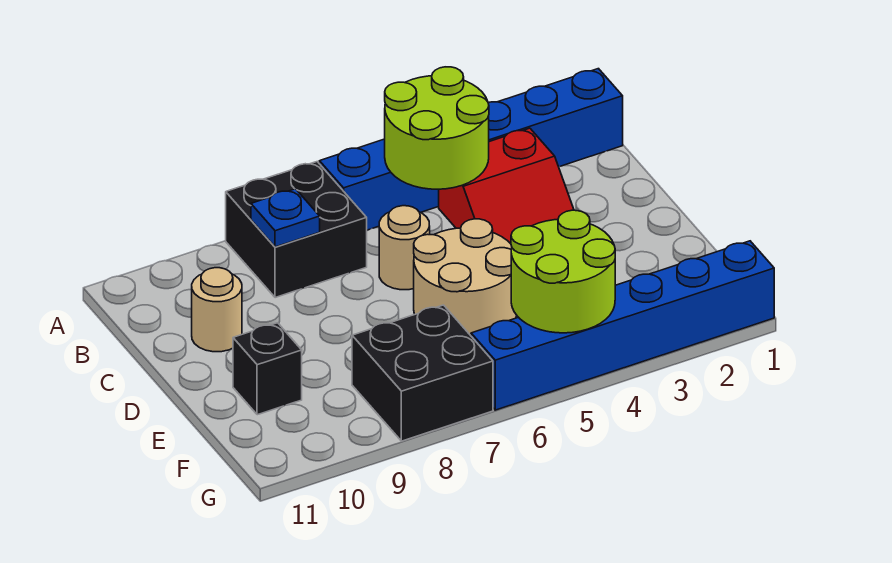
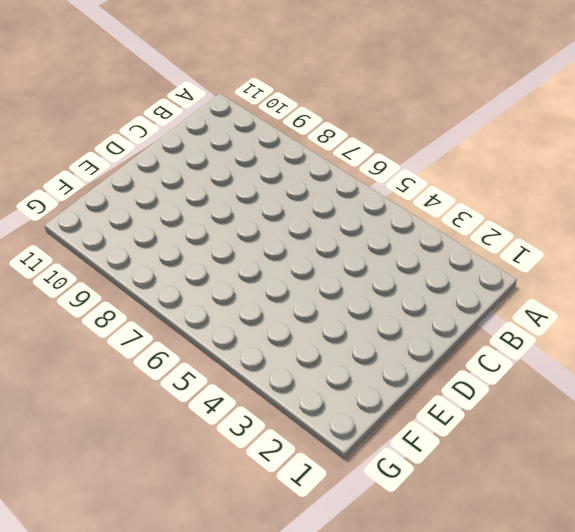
none -> blue brick A1:A6 level 1
none -> black brick A7:B8 level 1
none -> red slope B3:C4 level 1 top B

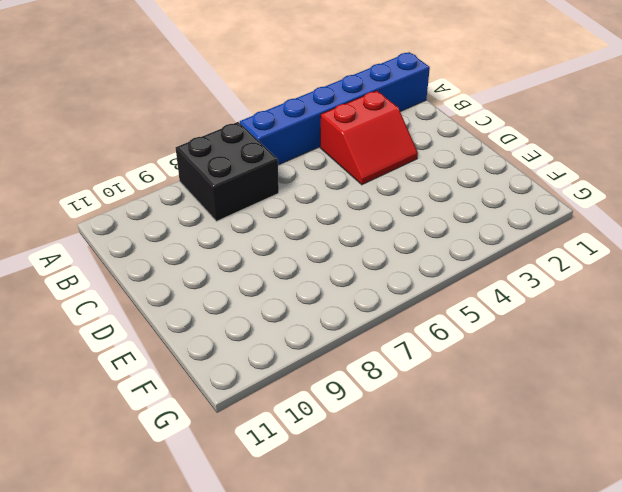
none -> tan round brick C6 level 1
none -> tan round brick C10 level 1
none -> tan round brick D5:E6 level 1

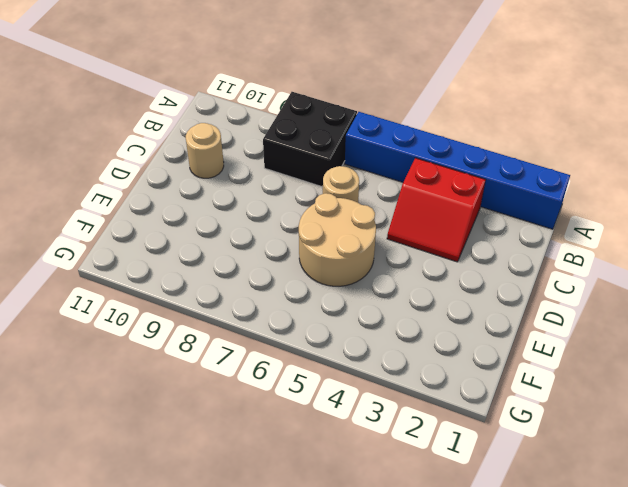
none -> black brick E10 level 1
none -> black brick F7:G8 level 1
none -> blue brick G1:G6 level 1

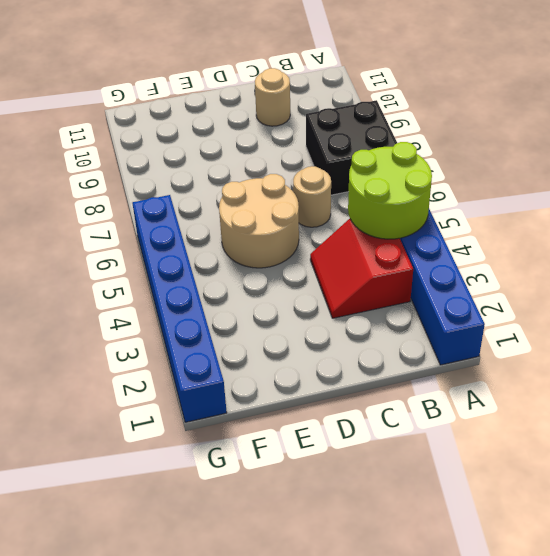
none -> black brick E10 level 1
none -> black brick F7:G8 level 1
none -> blue plate B8 level 2

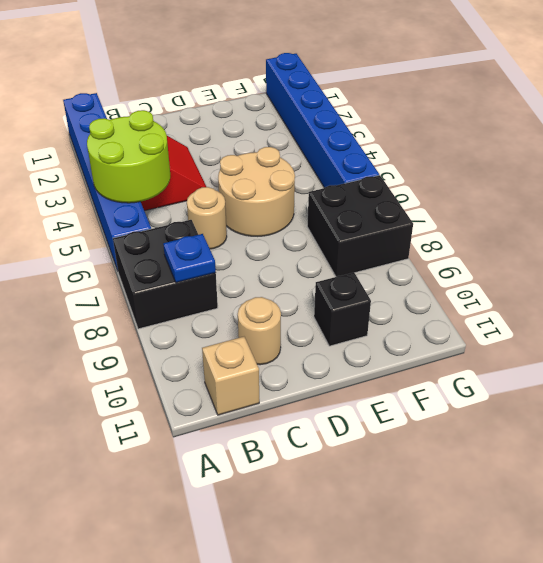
tan brick B11 level 1 -> none
none -> lime round brick F4:G5 level 2

